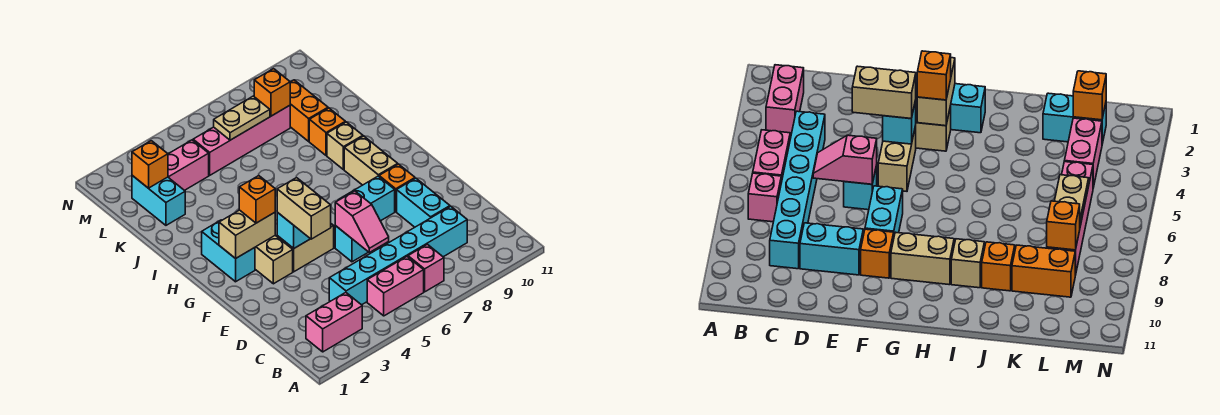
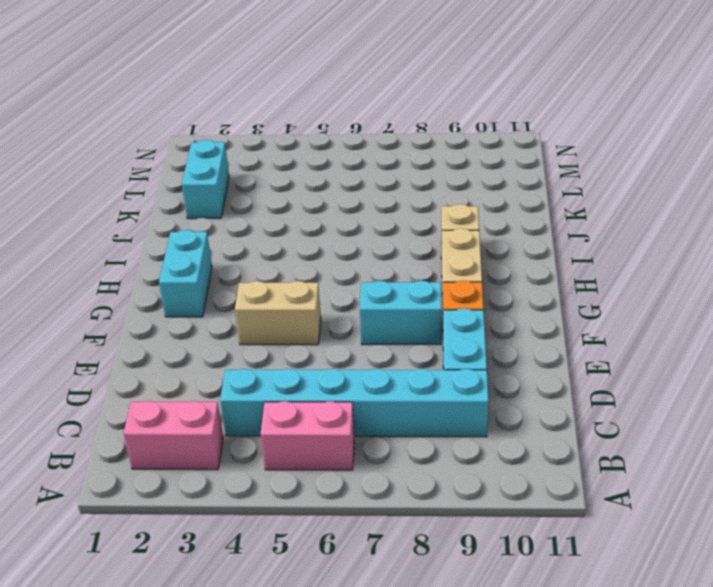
none -> pink brick B7 level 1
none -> cyan brick E6 level 1
none -> tan brick F3:G3 level 1

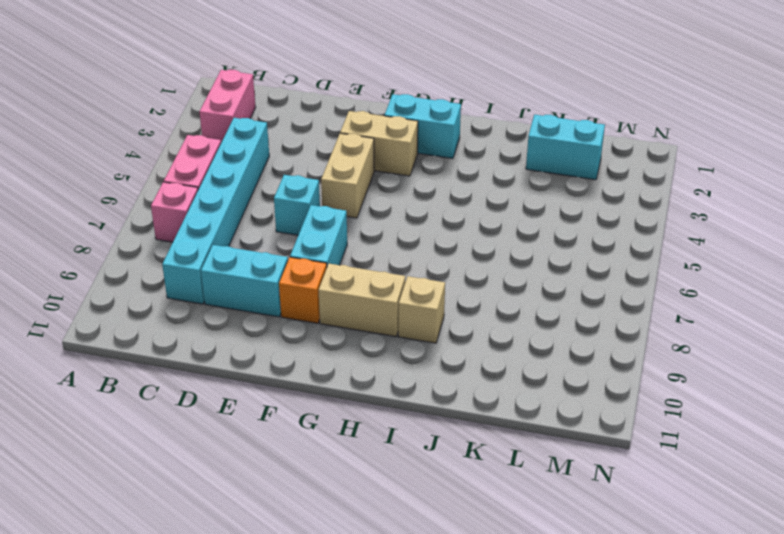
none -> orange brick J9 level 1
none -> orange brick K9:L9 level 1
none -> pink brick L3:L4 level 1

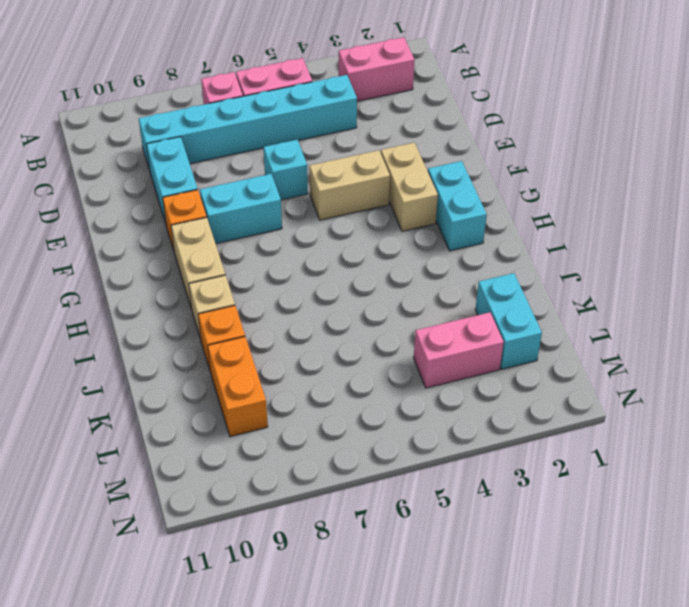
none -> pink brick L5:L8 level 1
none -> pink slope D6:E6 level 2 top E
none -> cyan brick F4 level 2

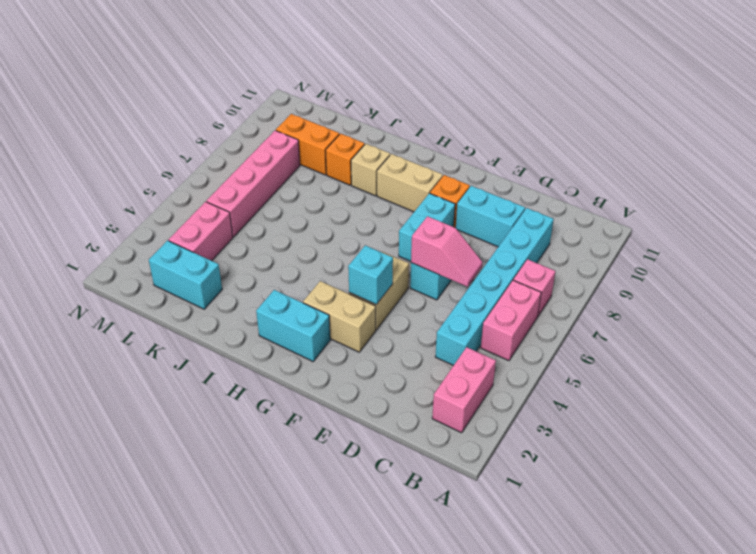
none -> tan brick G2:G3 level 2
none -> orange brick L2 level 2
none -> tan plate L6:L7 level 2

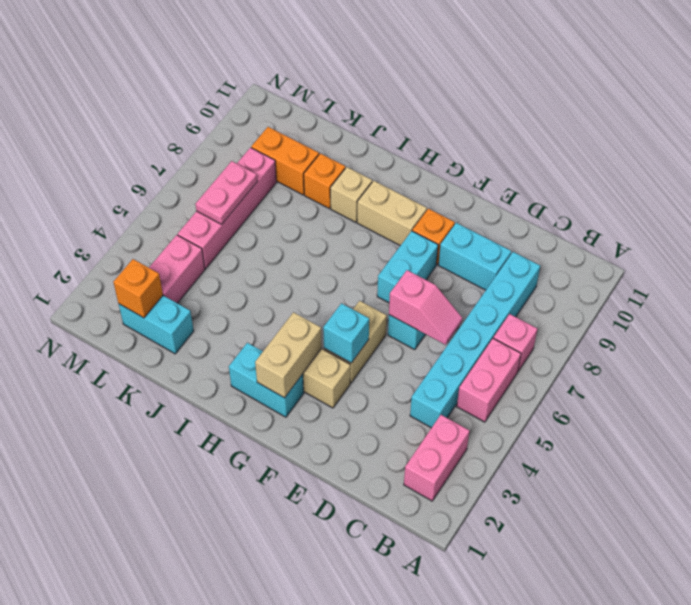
pink plate L6:L7 level 2 -> tan plate L6:L7 level 2
none -> orange brick L8 level 2
none -> tan brick E4:F4 level 3
none -> orange brick G3 level 3

